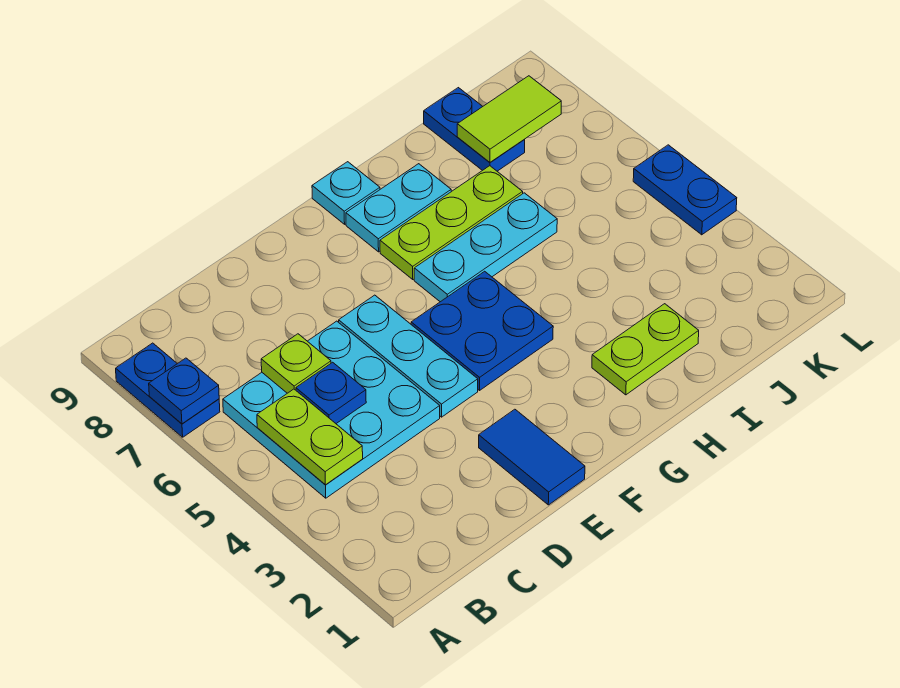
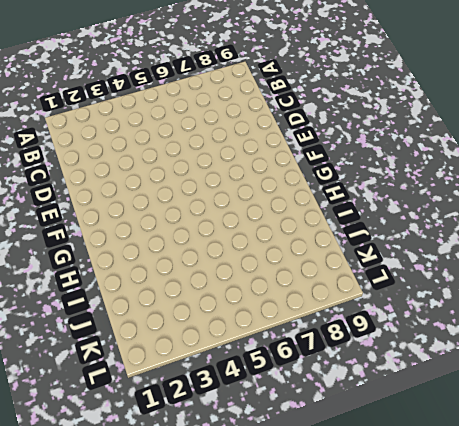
none -> blue plate A7:A8 level 1
none -> cyan plate B4:D6 level 1
none -> blue tile E1:E2 level 1

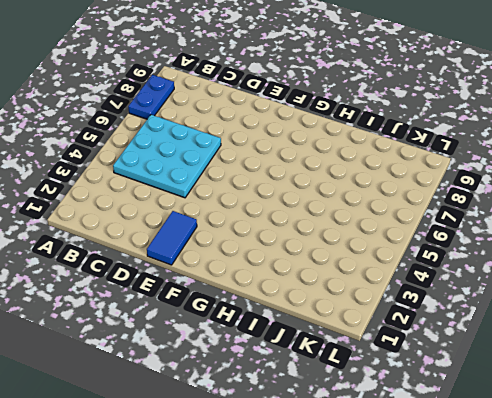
none -> cyan plate E4:E6 level 1
none -> blue plate F4:G5 level 1
none -> cyan plate G6:I6 level 1

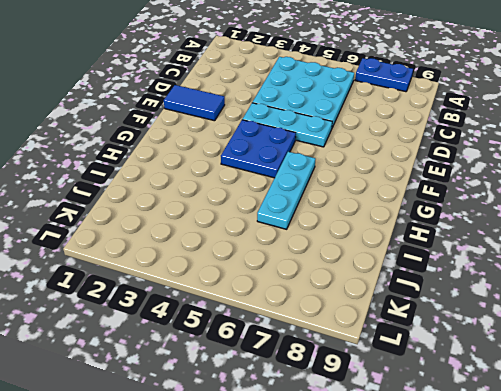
none -> lime plate G7:I7 level 1
none -> cyan plate G8:H8 level 1
none -> cyan plate G9 level 1

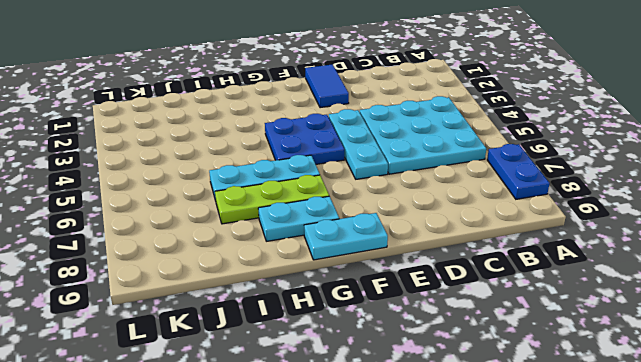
cyan plate F9:G9 level 1 -> cyan plate G9 level 1
none -> lime plate H2:I2 level 1
none -> blue plate J8:J9 level 1
none -> blue plate L4:L5 level 1

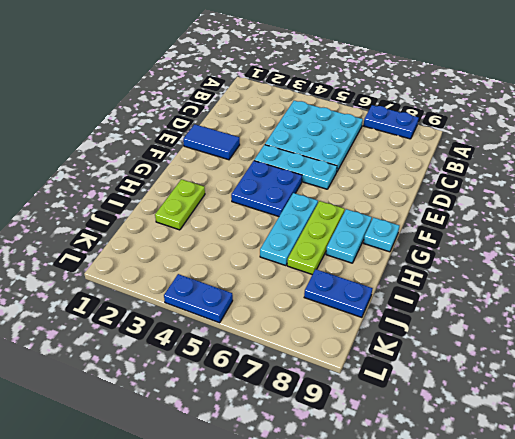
none -> blue plate A7 level 2
none -> lime plate B4:B5 level 2
none -> blue plate C5 level 2

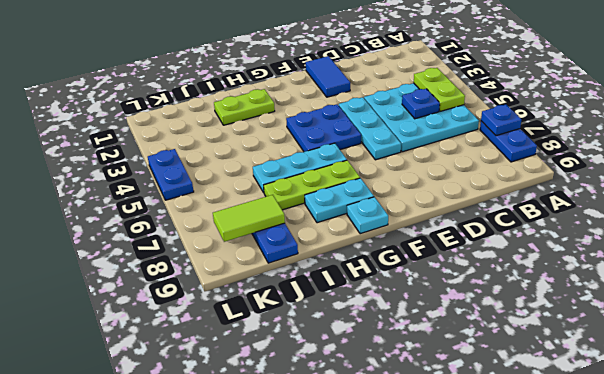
none -> lime plate C6 level 2

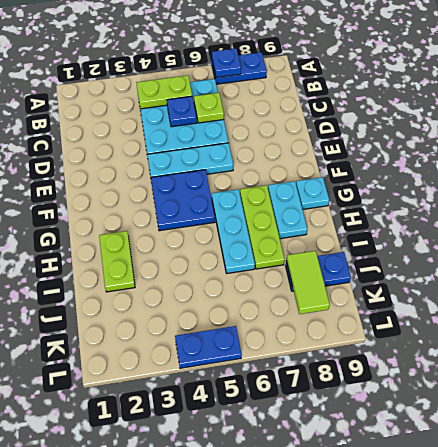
none -> blue tile E1:E2 level 1

